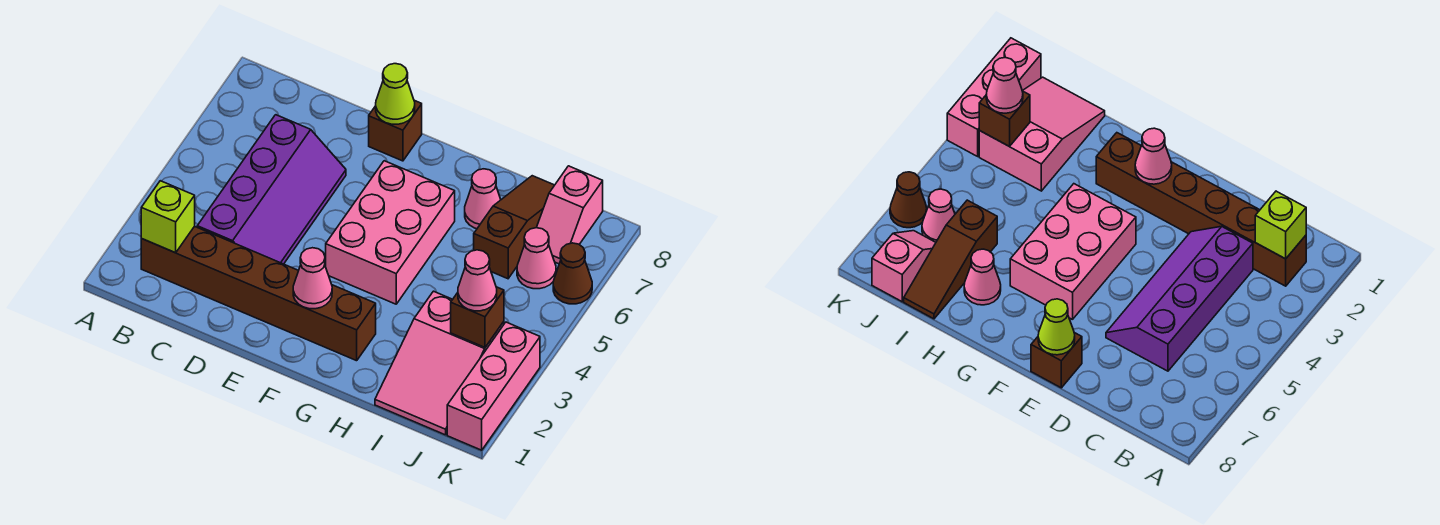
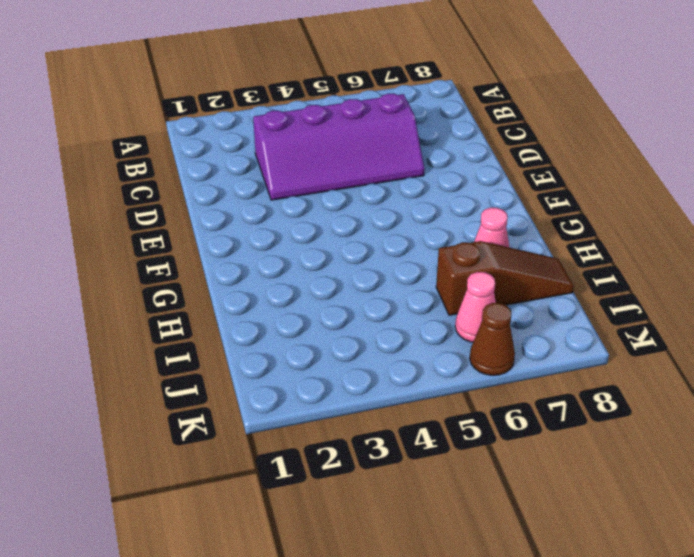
none -> brown brick B2:G2 level 1
none -> brown brick E8 level 1
none -> pink brick F4:G6 level 1

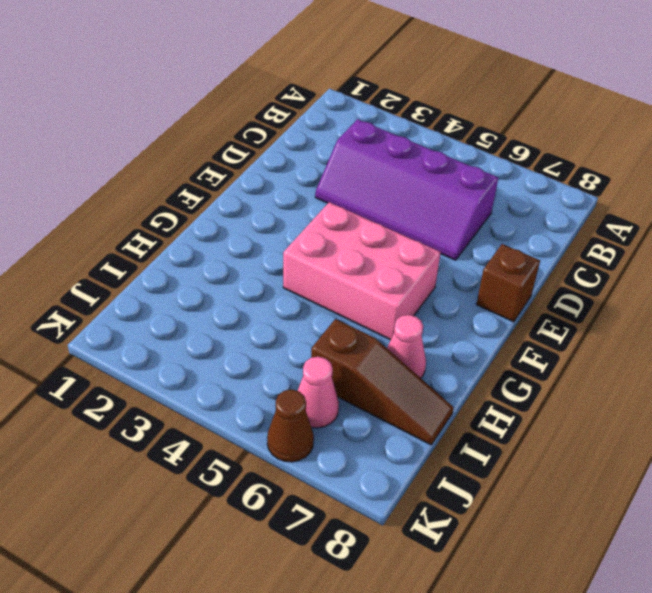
none -> brown brick B2:G2 level 1
none -> pink slope I1:J3 level 1 top 3
none -> pink slope J7:J8 level 1 top 8

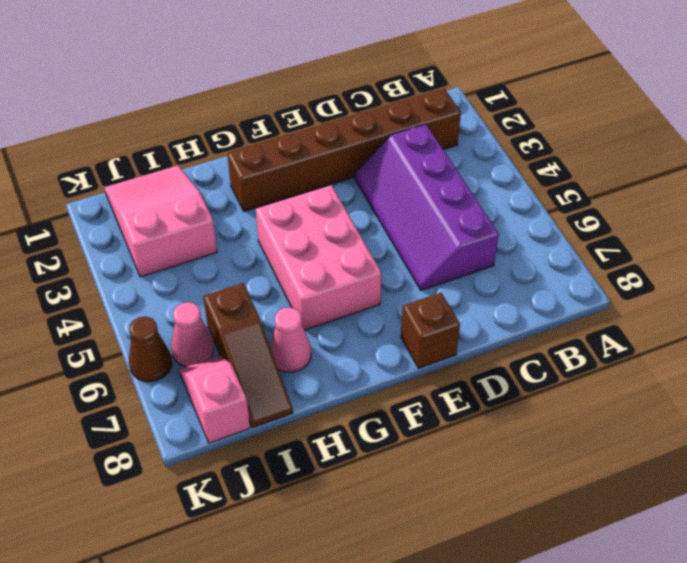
none -> pink brick K1:K3 level 1
none -> lime brick B2 level 2
none -> lime cone E8 level 2

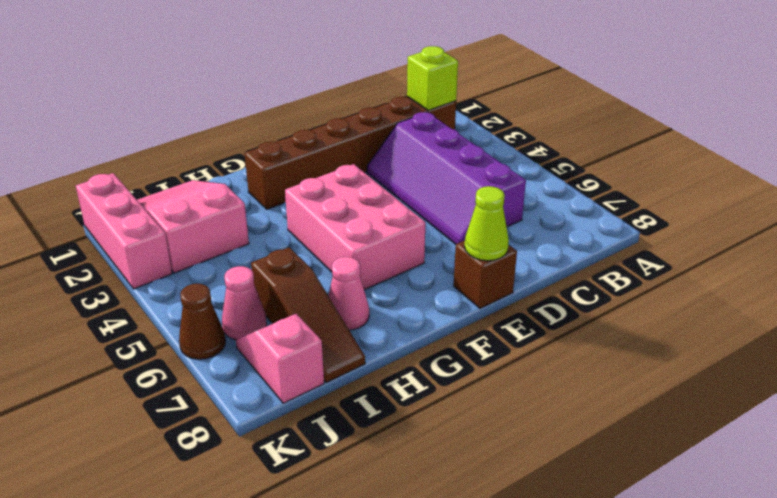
none -> pink cone F2 level 2
none -> brown brick J3 level 2
none -> pink cone J3 level 3

